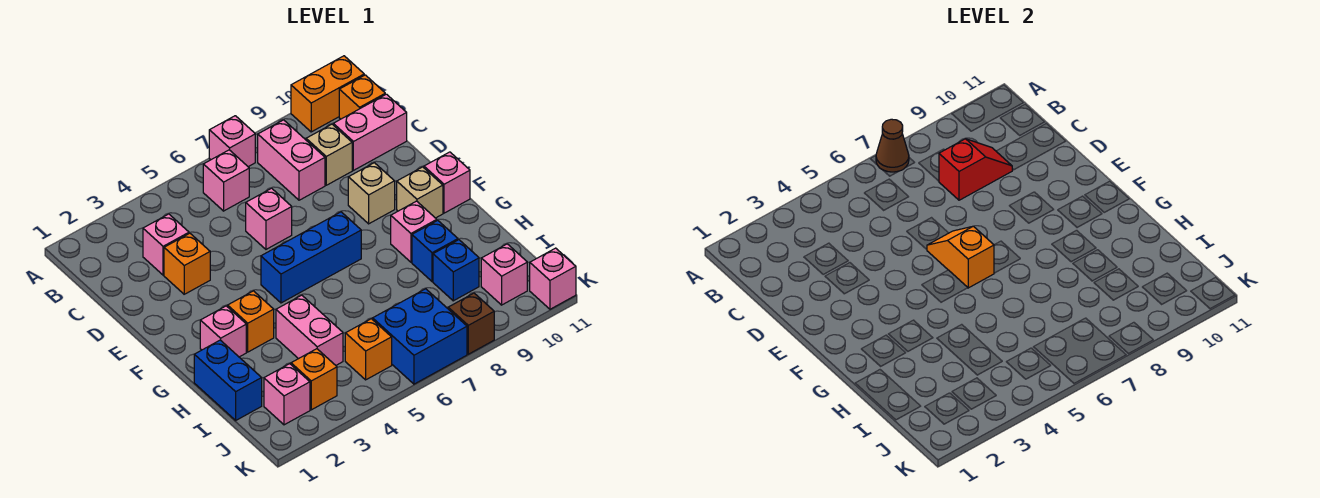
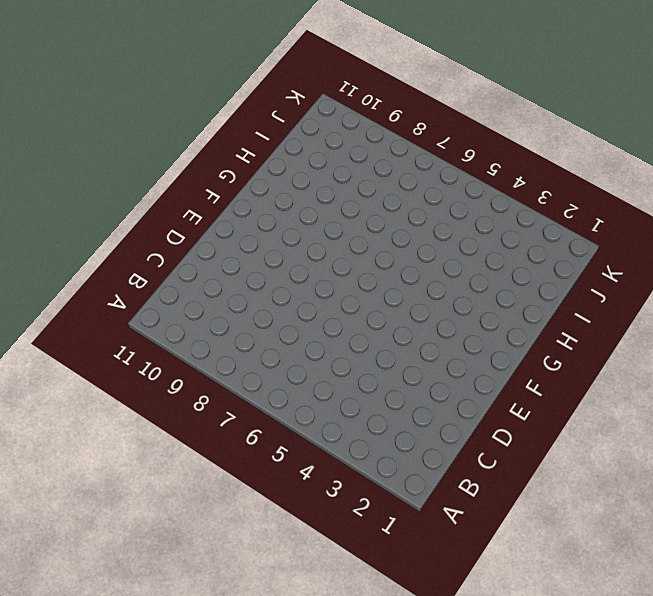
none -> pink brick A7 level 1
none -> orange brick A10:A11 level 1
none -> pink brick B6 level 1
none -> pink brick B8:C8 level 1

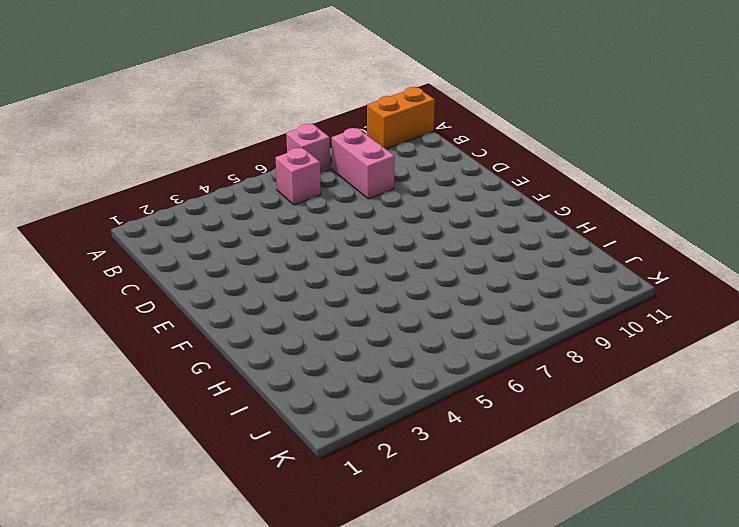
none -> orange brick B11 level 1
none -> pink brick C3 level 1
none -> tan brick C9 level 1
none -> pink brick C10:C11 level 1

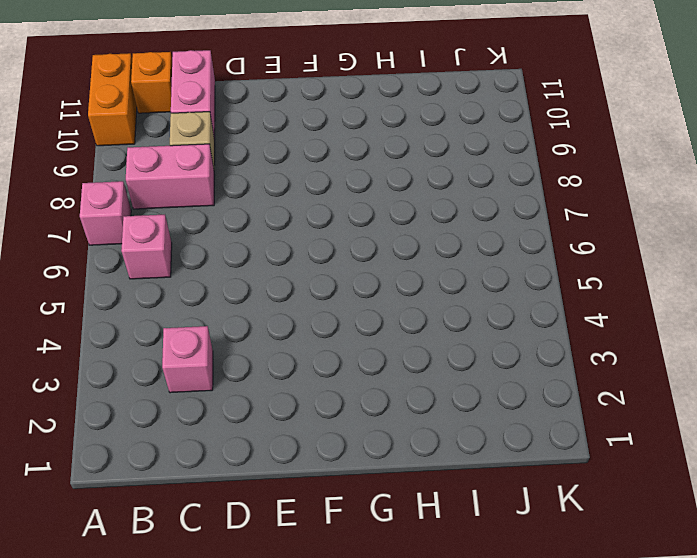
none -> orange brick D3 level 1
none -> pink brick D6 level 1
none -> tan brick E9 level 1
none -> blue brick F5:F7 level 1

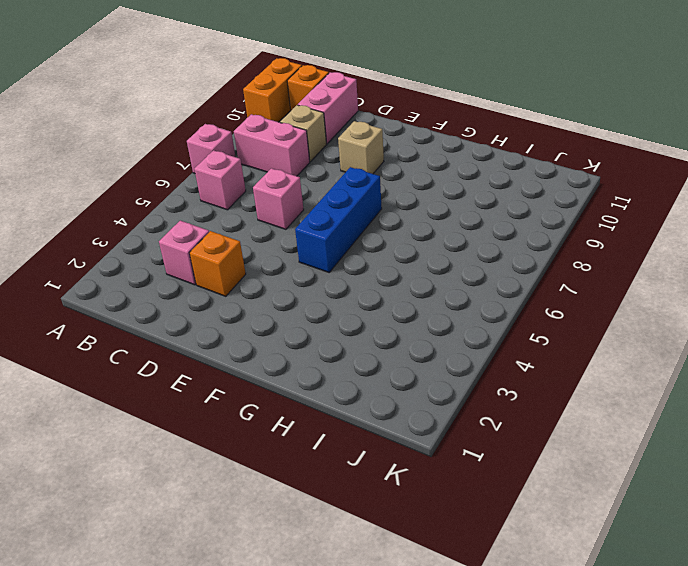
none -> tan brick F10 level 1
none -> pink brick F11 level 1
none -> pink brick G2 level 1
none -> orange brick G3 level 1

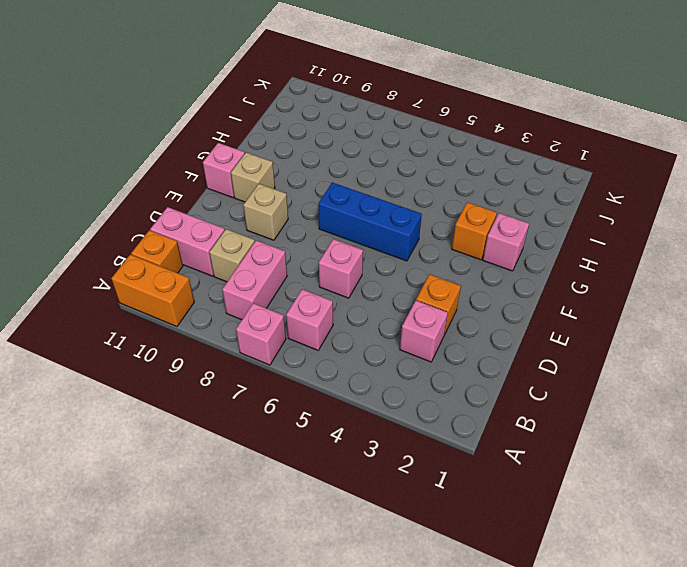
none -> pink brick G9 level 1
none -> blue brick H1:I1 level 1
none -> pink brick H4:I4 level 1
none -> blue brick H9 level 1

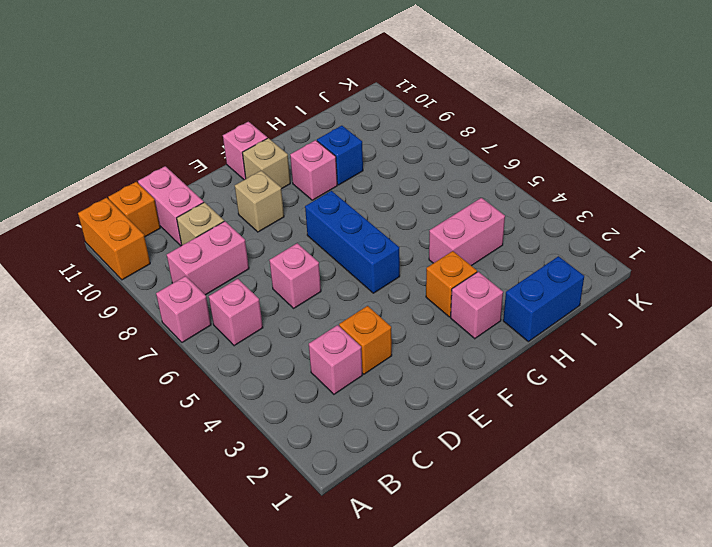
none -> blue brick I9 level 1
none -> pink brick J2 level 1
none -> orange brick J3 level 1
none -> orange brick J5 level 1

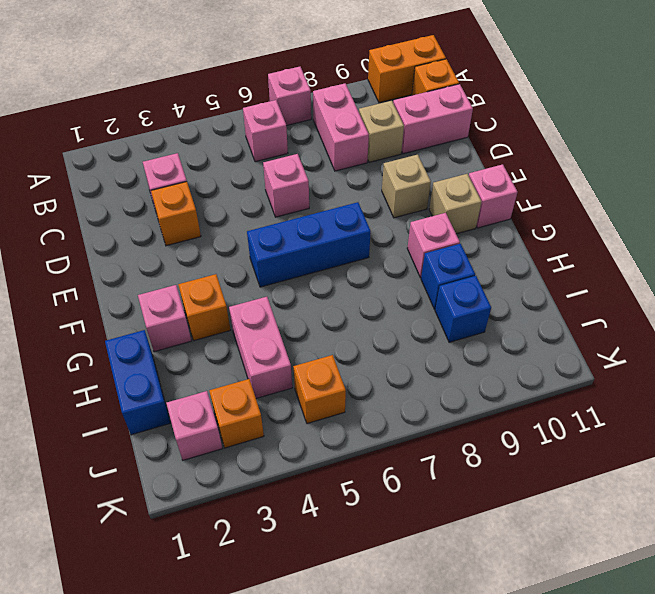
none -> blue brick J6:K7 level 1
none -> pink brick J10 level 1
none -> brown brick K8 level 1
none -> pink brick K11 level 1

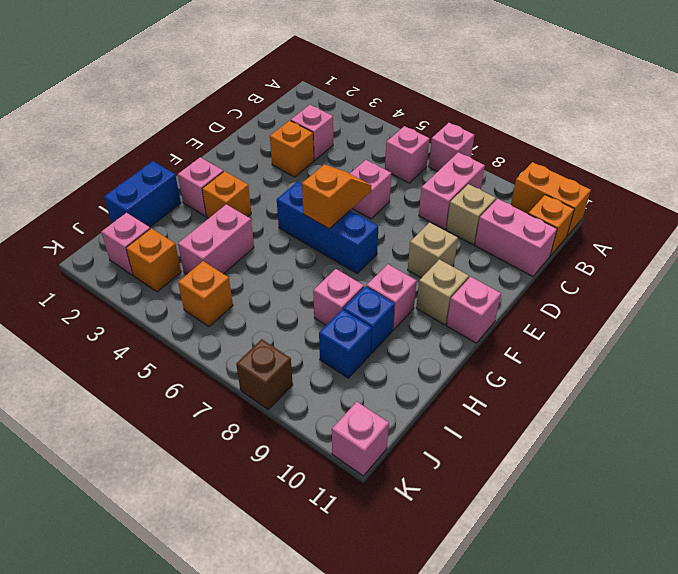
pink brick H8 level 1 -> pink brick J10 level 1
none -> blue brick J6:K7 level 1
none -> brown cone A7 level 2
none -> red slope C8:C9 level 2 top 8

